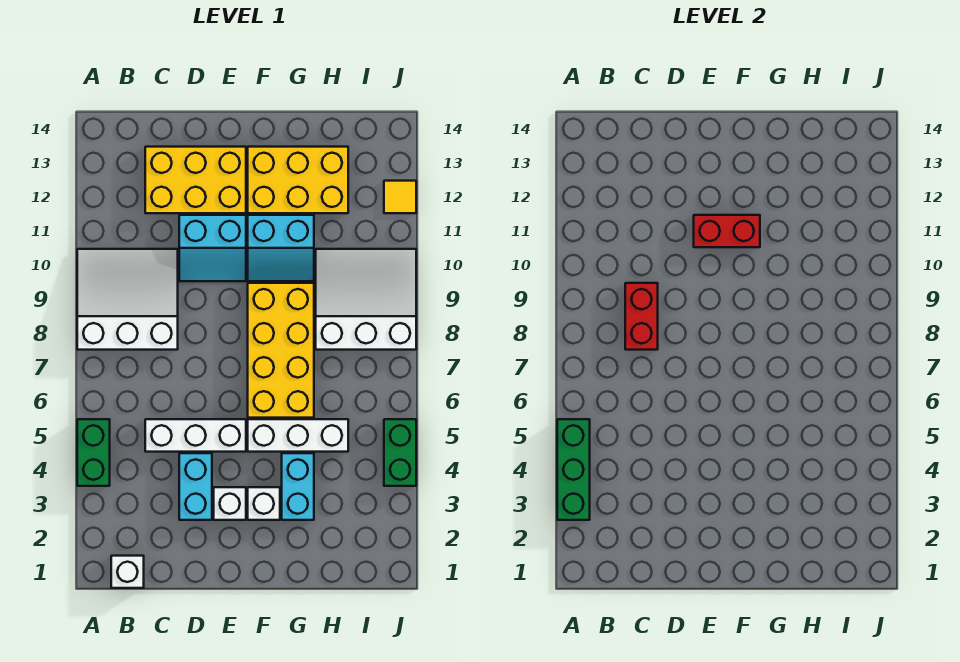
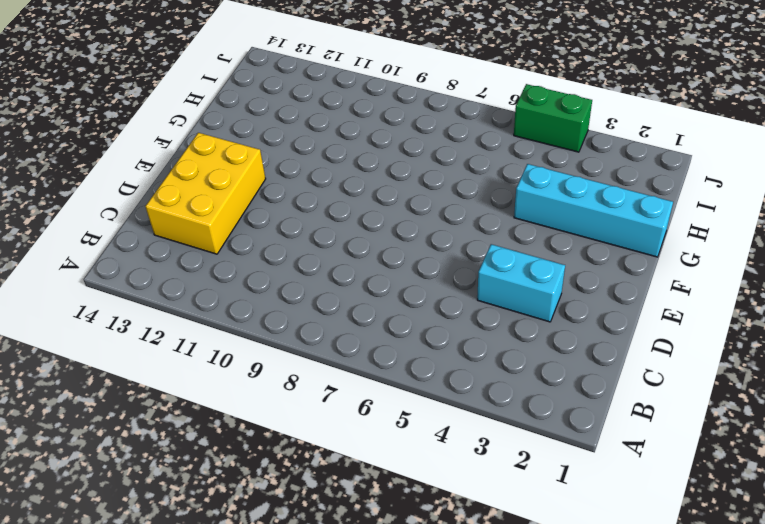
cyan brick G1:G4 level 1 -> cyan brick G3:G4 level 1
none -> green brick A4:A5 level 1
none -> white slope A8:C10 level 1 top 8
none -> white brick B1 level 1

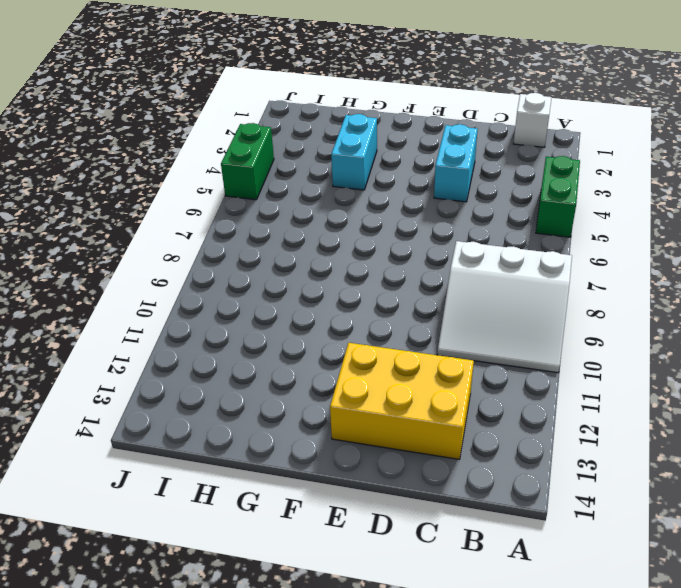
none -> white brick C5:E5 level 1
none -> cyan slope D10:E11 level 1 top 11
none -> white brick E3 level 1

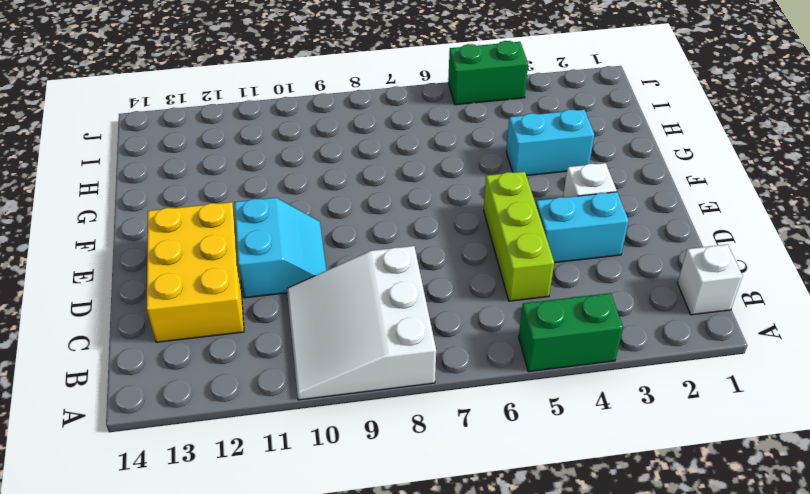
lime brick C5:E5 level 1 -> white brick C5:E5 level 1
none -> white brick F3 level 1
none -> white brick F5:H5 level 1
none -> yellow brick F6:G9 level 1

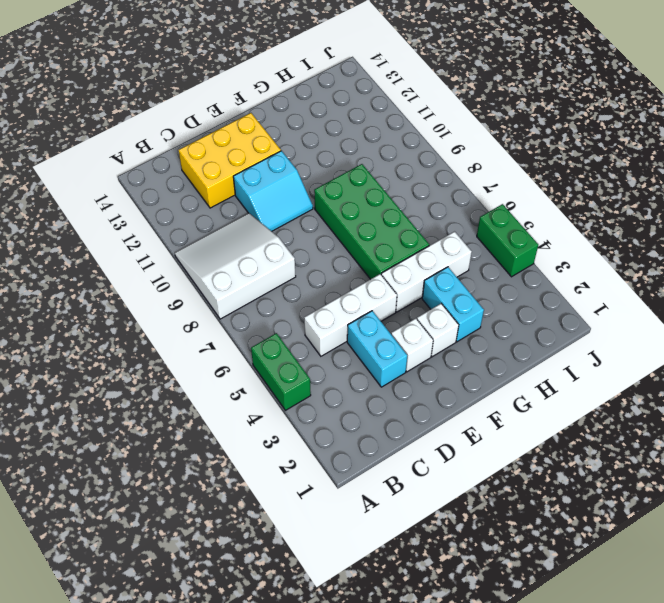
green brick F6:G9 level 1 -> yellow brick F6:G9 level 1
none -> white brick B1 level 1
none -> cyan slope F10:G11 level 1 top 11
none -> yellow brick F12:H13 level 1

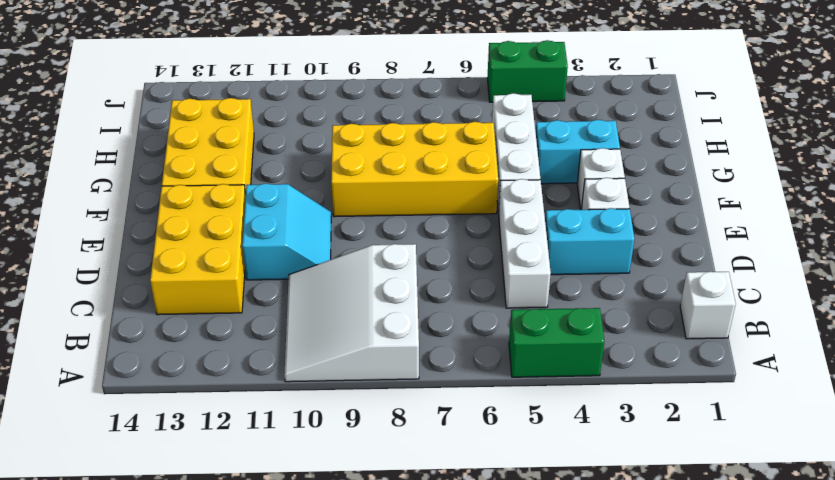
none -> cyan slope F10:G11 level 1 top 11
none -> white slope H8:J10 level 1 top 8
none -> yellow tile J12 level 1

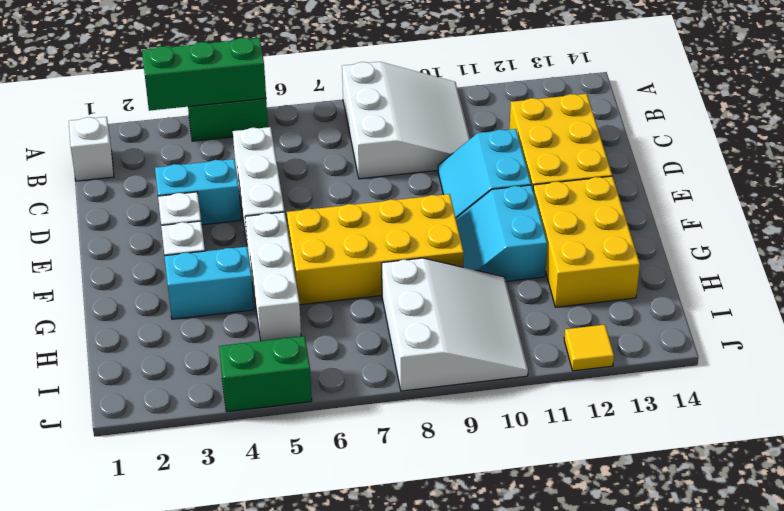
none -> red brick C8:C9 level 2
none -> red brick E11:F11 level 2

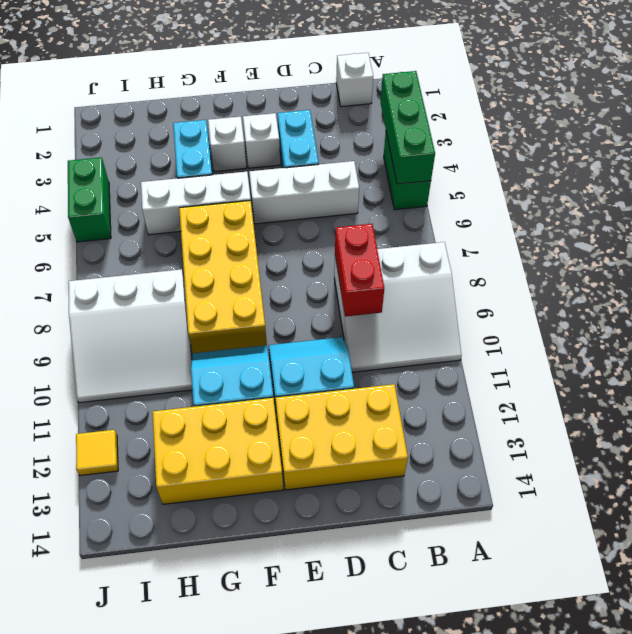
none -> red brick E11:F11 level 2

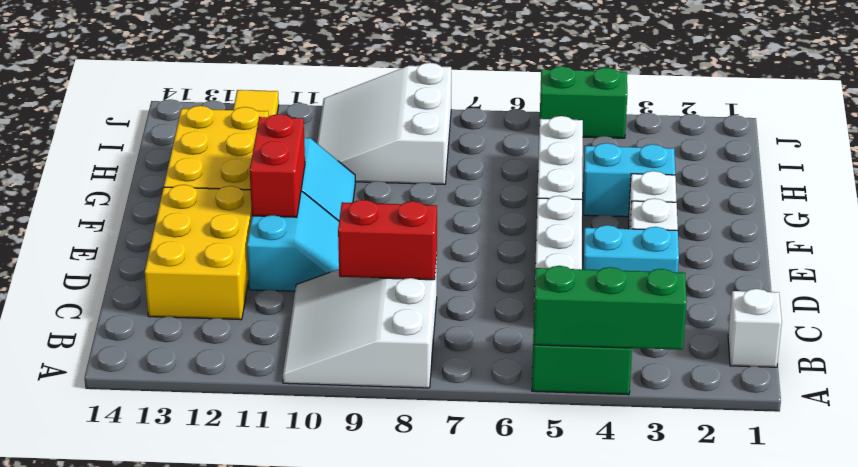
none -> yellow brick F6:G9 level 1

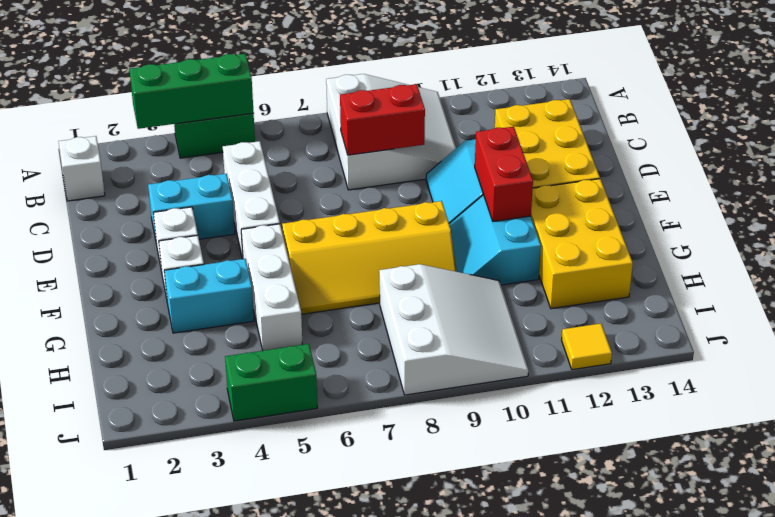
yellow slope F6:G9 level 1 top F -> yellow brick F6:G9 level 1

